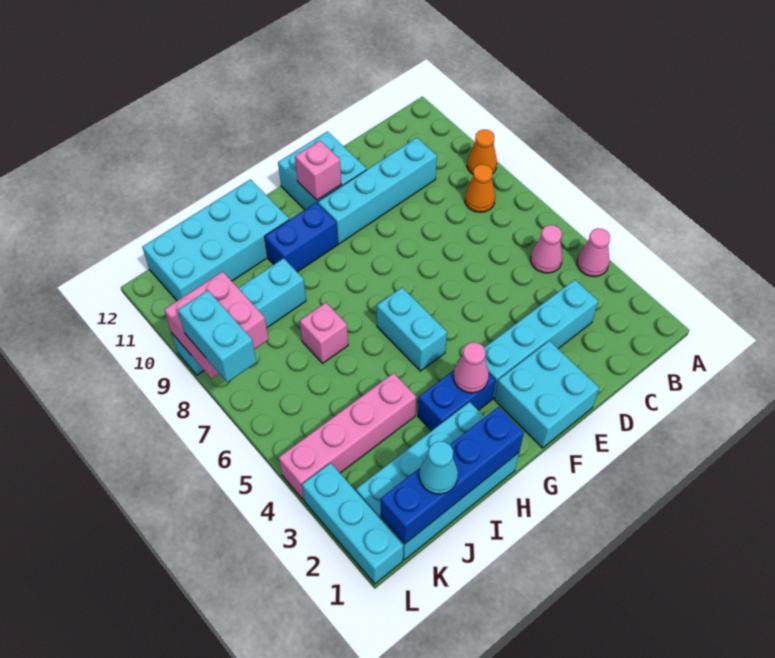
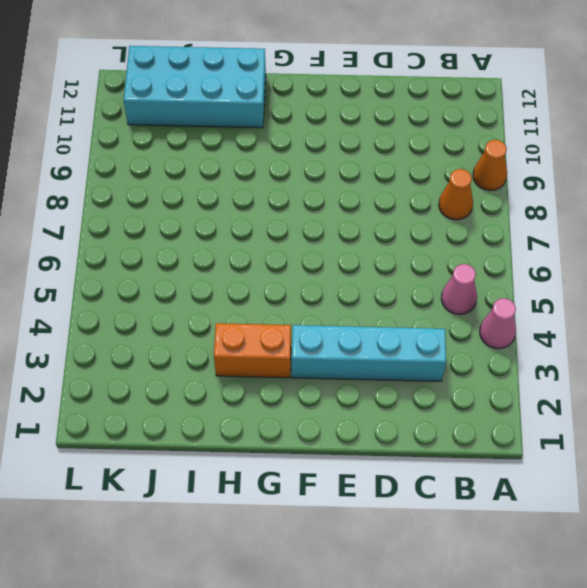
orange brick G3:H3 level 1 -> blue brick G3:H3 level 1
none -> cyan brick C10:F10 level 1
none -> cyan brick E1:F2 level 1
none -> cyan brick E11:F12 level 1

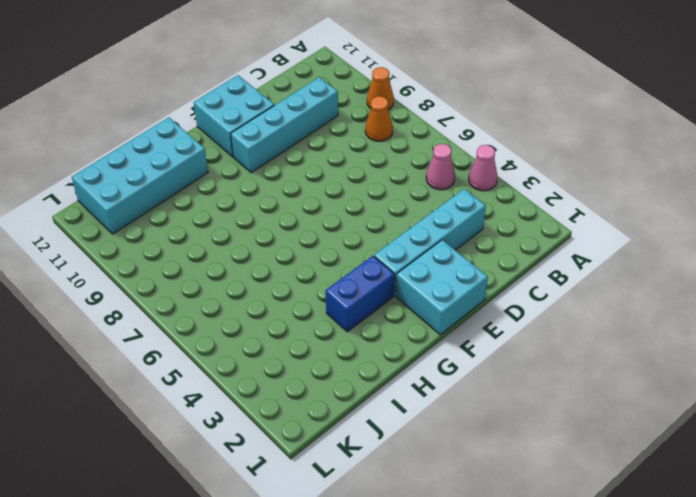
none -> cyan brick G5:G6 level 1
none -> blue brick G10:H10 level 1
none -> cyan brick H1:K2 level 1

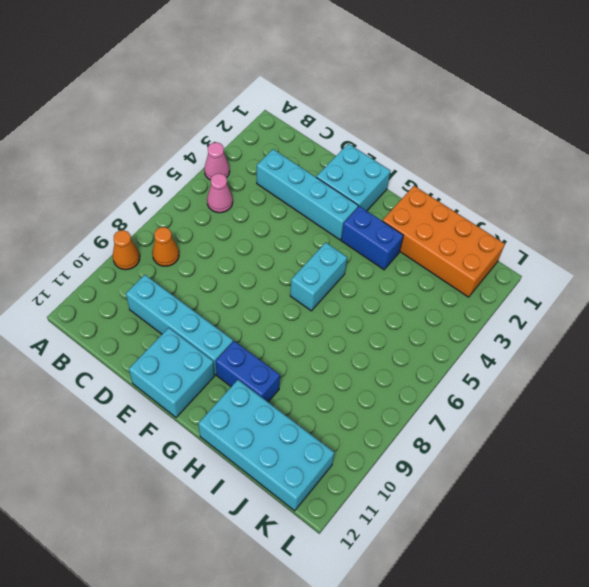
orange brick H1:K2 level 1 -> cyan brick H1:K2 level 1
none -> pink brick I4:L4 level 1
none -> pink brick I7 level 1
none -> cyan brick I9:L9 level 1

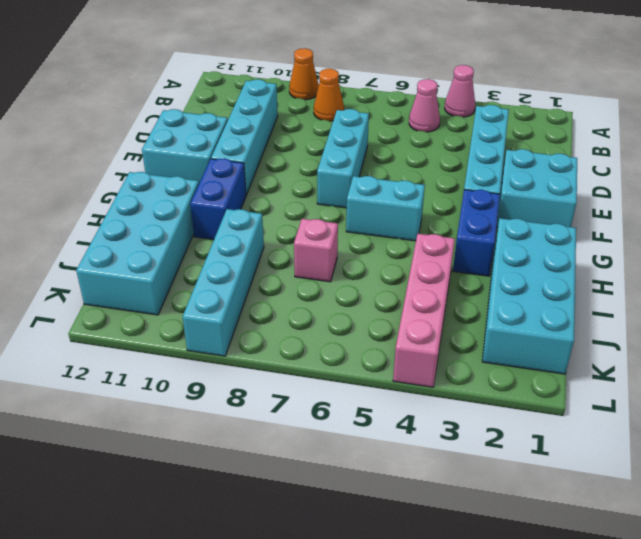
cyan brick D7:F7 level 1 -> cyan brick L1:L3 level 1
none -> pink brick F11 level 2
none -> pink cone G3 level 2
none -> blue brick H1:K1 level 2

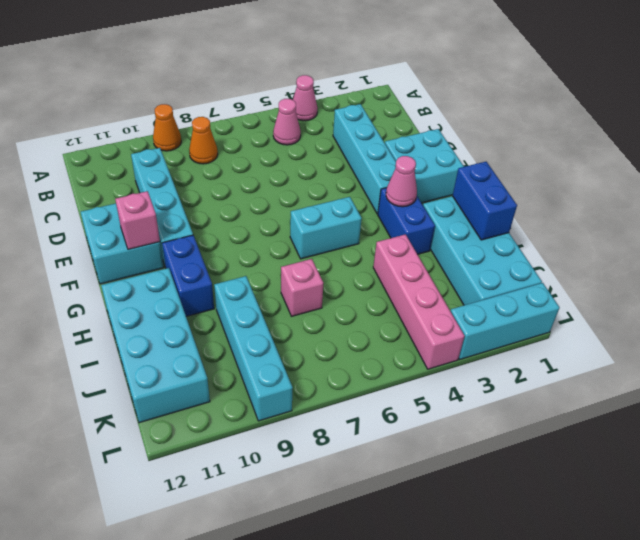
blue brick H1:I1 level 2 -> blue brick H1:K1 level 2
none -> pink brick K8:L9 level 2
none -> cyan cone J1 level 3
none -> cyan brick L7:L8 level 3

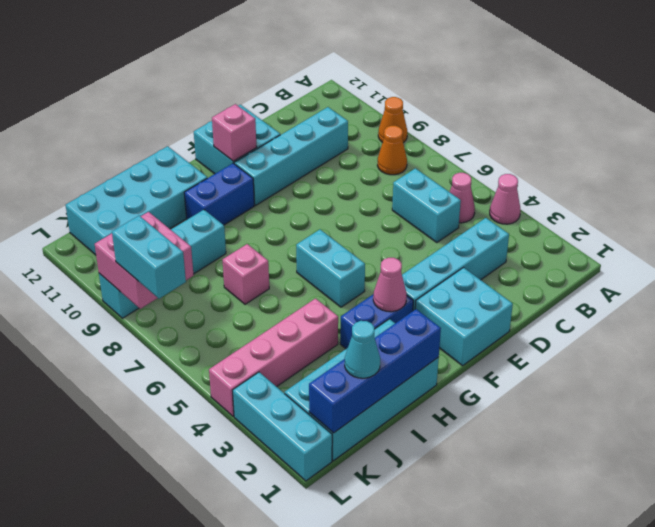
cyan brick C5:C6 level 1 -> none

